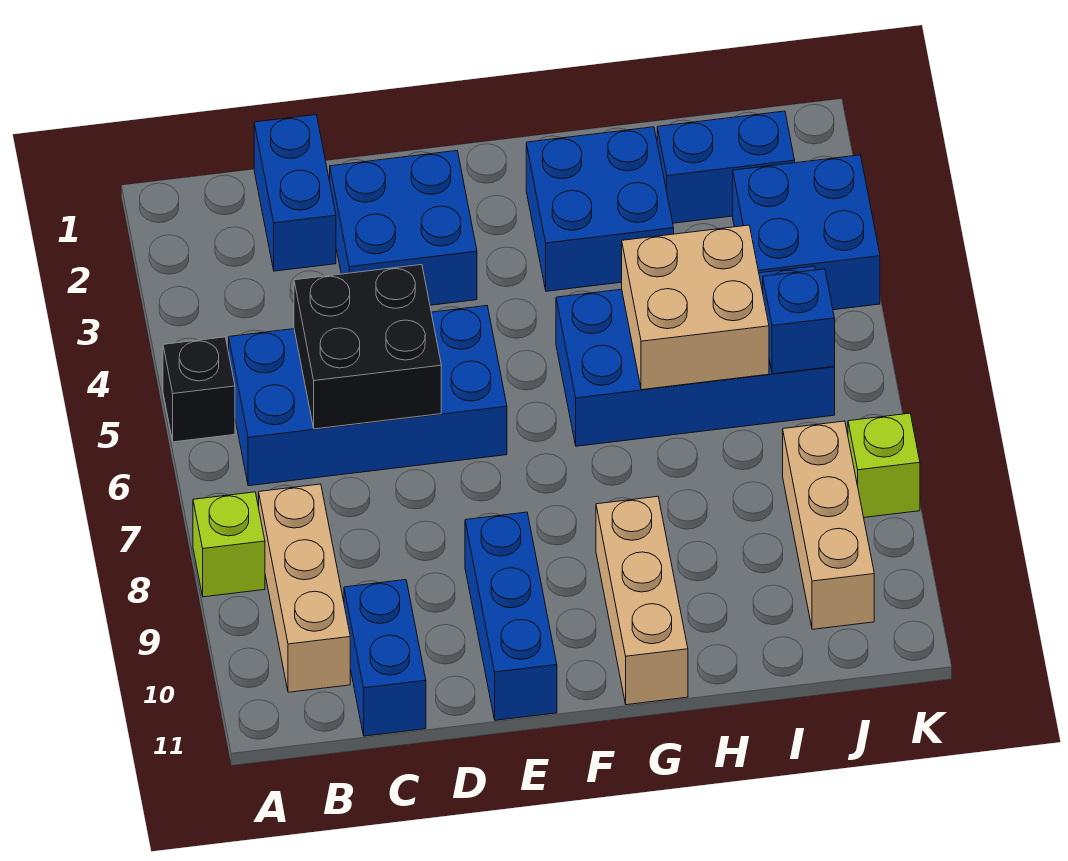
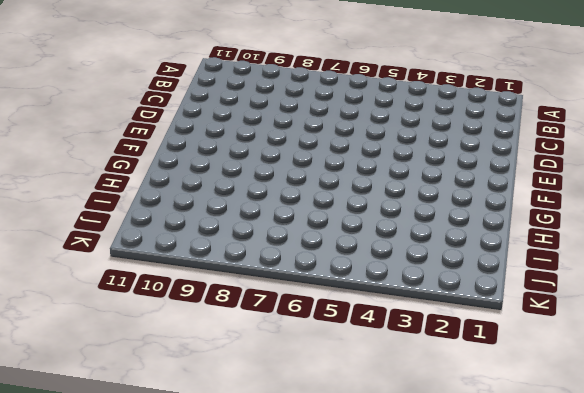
none -> black brick A5 level 1
none -> lime brick A8 level 1
none -> blue brick B5:E6 level 1

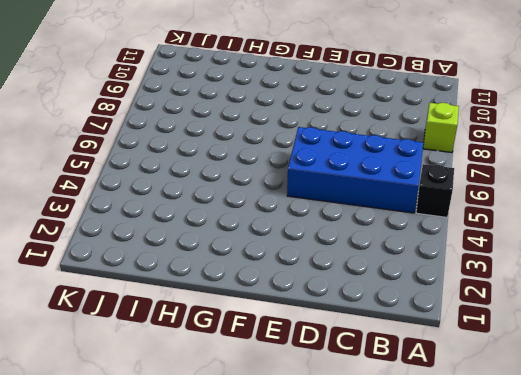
none -> tan brick B8:B10 level 1
none -> blue brick C1:C2 level 1
none -> blue brick C10:C11 level 1

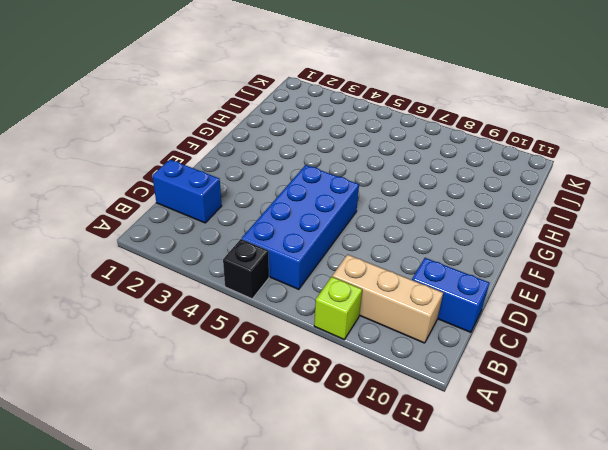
none -> blue brick D2:E3 level 1
none -> blue brick E9:E11 level 1
none -> blue brick G2:H3 level 1

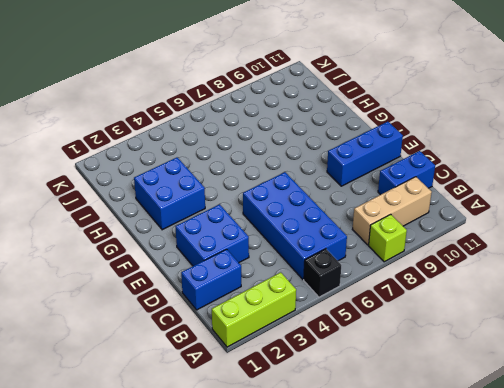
lime brick A1:A3 level 1 -> none
none -> blue brick G5:J6 level 1
none -> tan brick G9:G11 level 1
none -> blue brick I2:J2 level 1

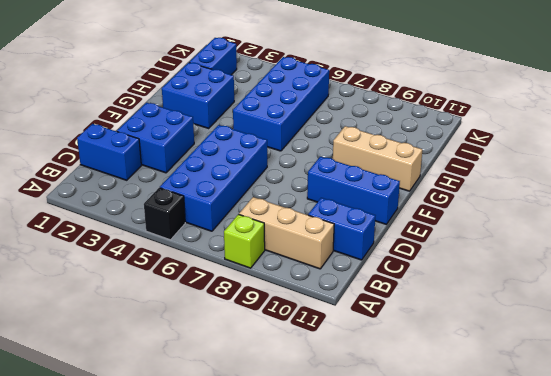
none -> blue brick J3:K4 level 1
none -> tan brick J8:J10 level 1
none -> lime brick K8 level 1

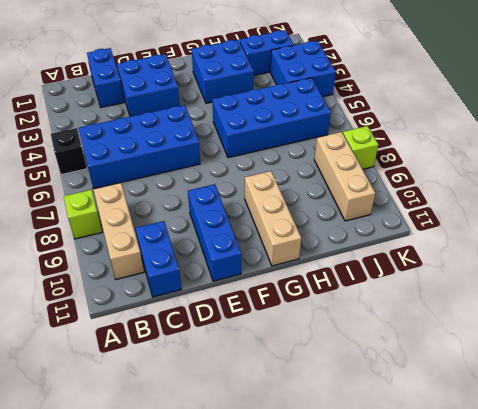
none -> black brick C5:D6 level 2
none -> tan brick H5:I6 level 2
none -> blue brick J6 level 2

